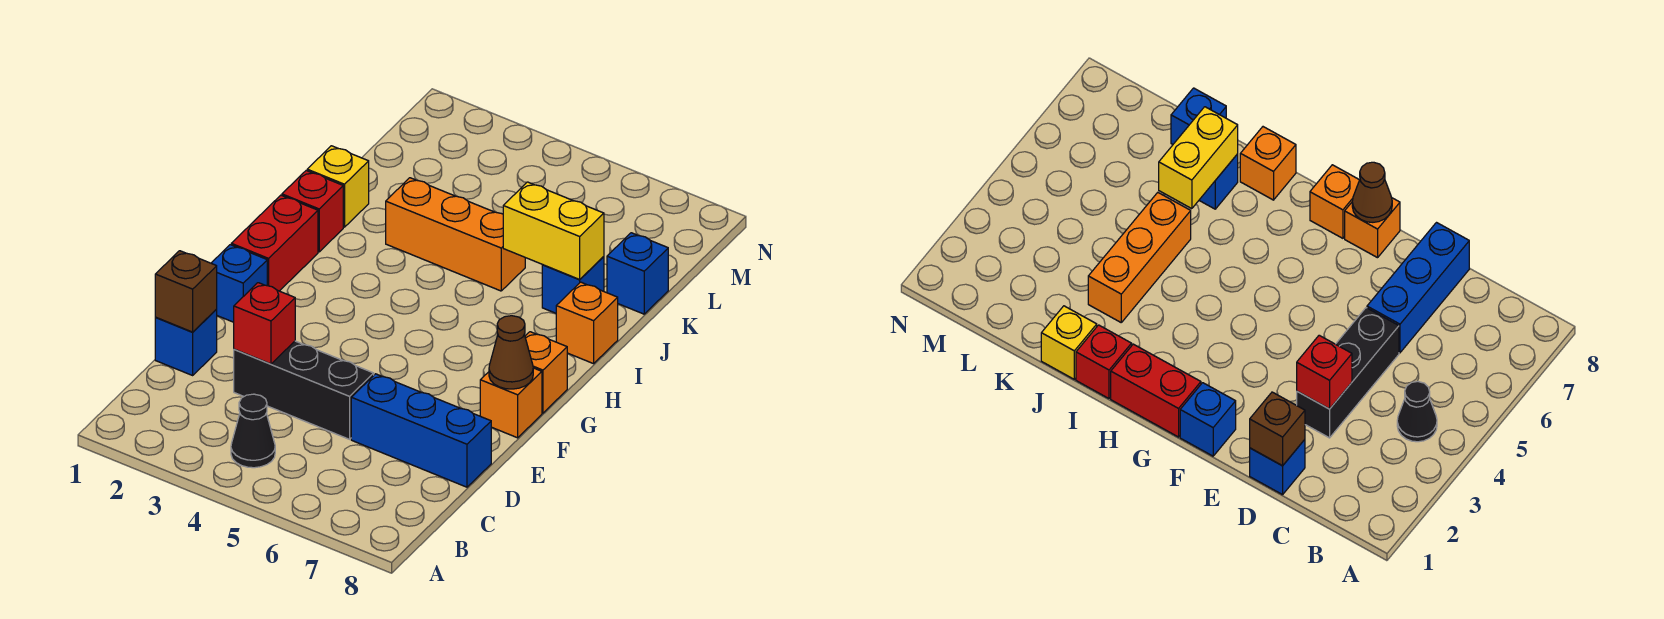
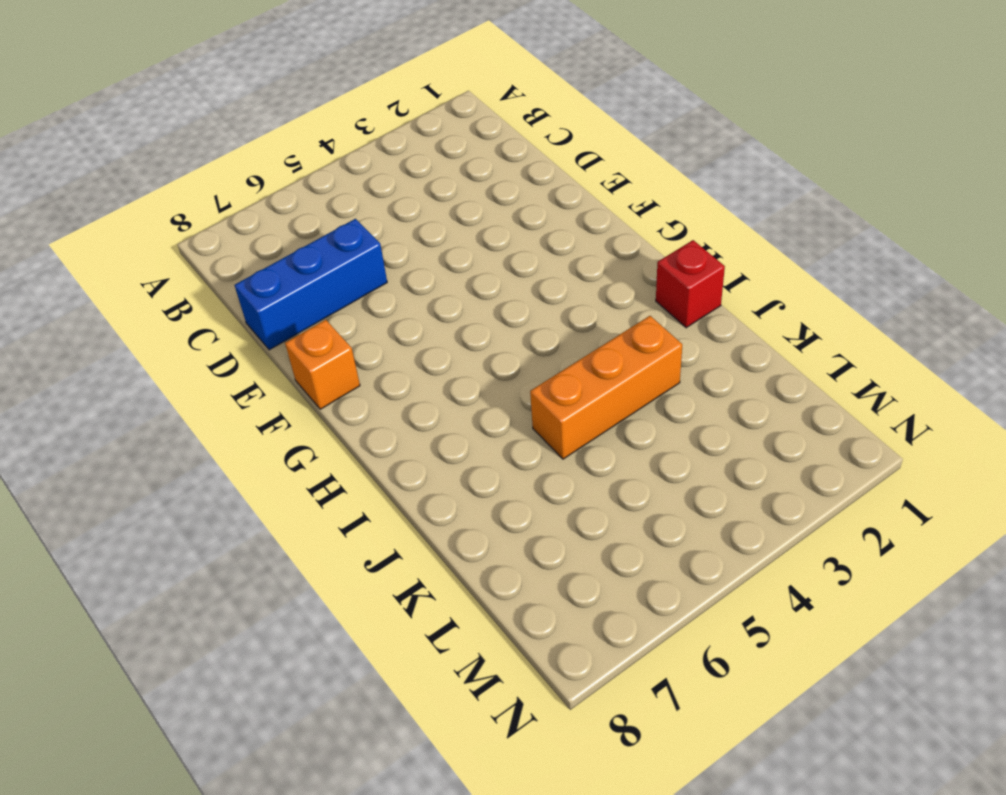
none -> black cone B4 level 1
none -> blue brick D1 level 1
none -> black brick D3:D5 level 1

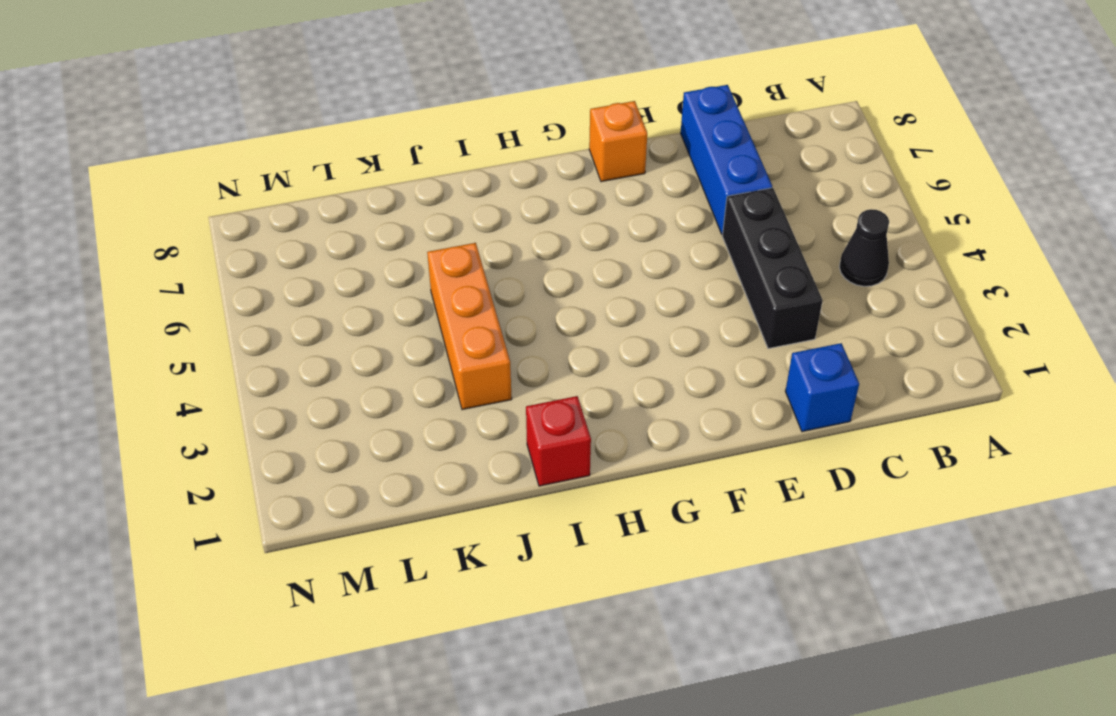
none -> blue brick F1 level 1
none -> red brick G1:H1 level 1
none -> orange brick G8 level 1

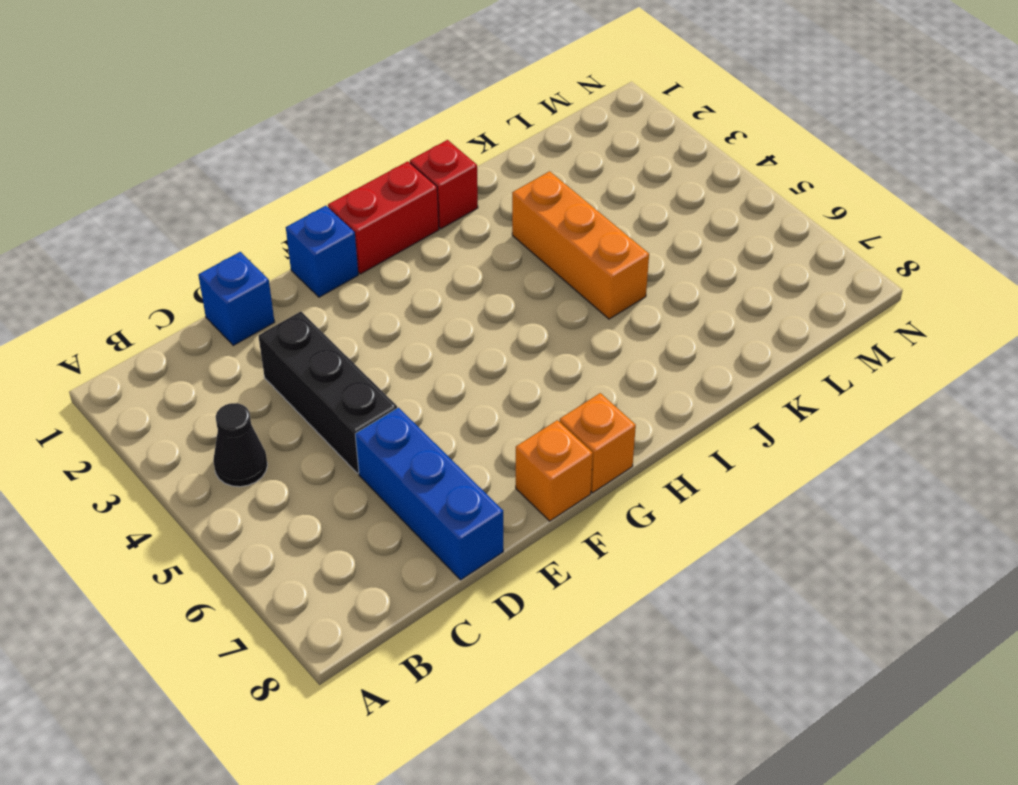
none -> orange brick I8 level 1
none -> yellow brick J1 level 1
none -> blue brick J7 level 1

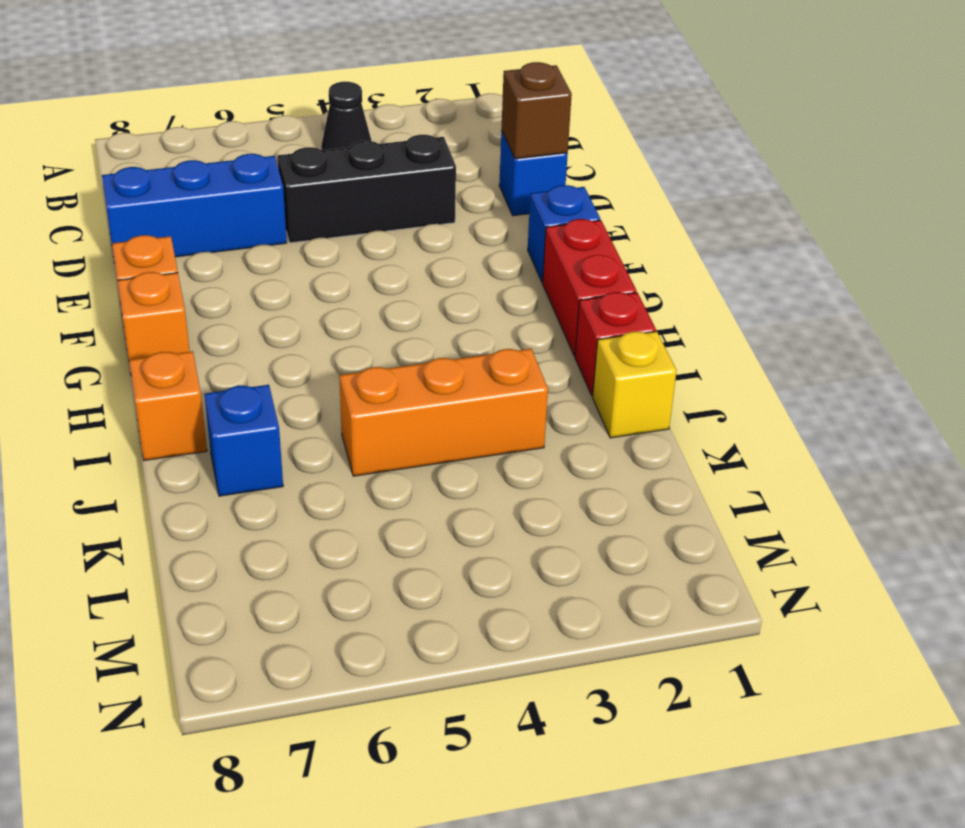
none -> blue brick K8 level 1
none -> red brick D3 level 2
none -> brown cone F8 level 2

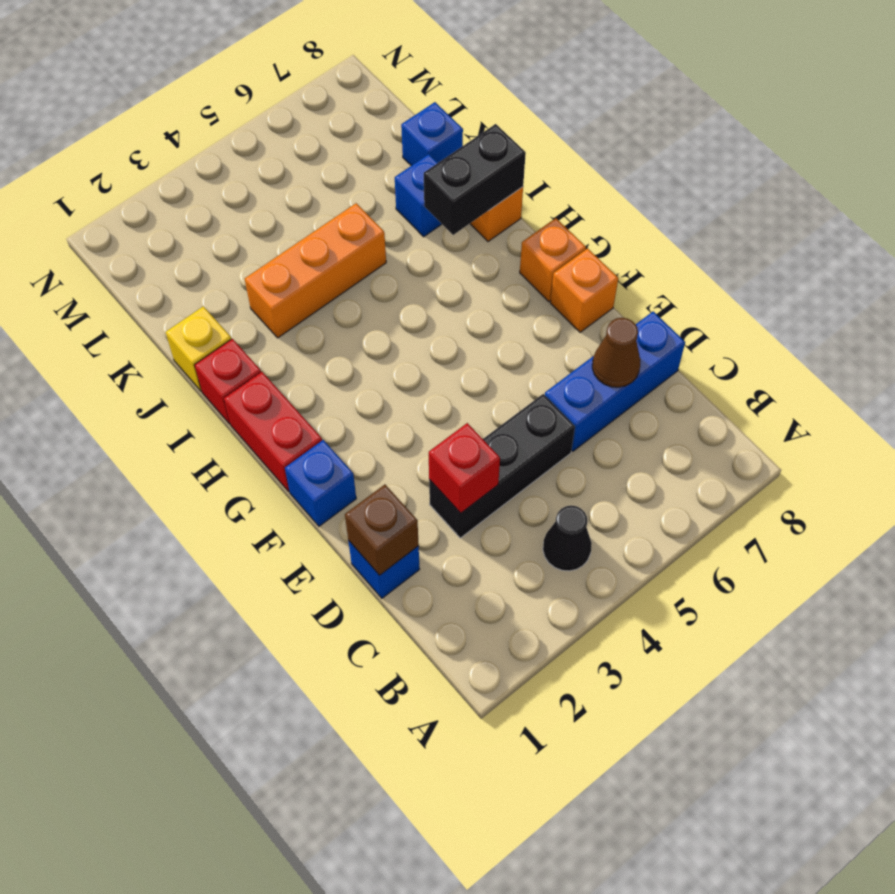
brown cone D7 level 2 -> brown cone F8 level 2
black brick I7:I8 level 2 -> none
none -> yellow brick J6:J7 level 2

